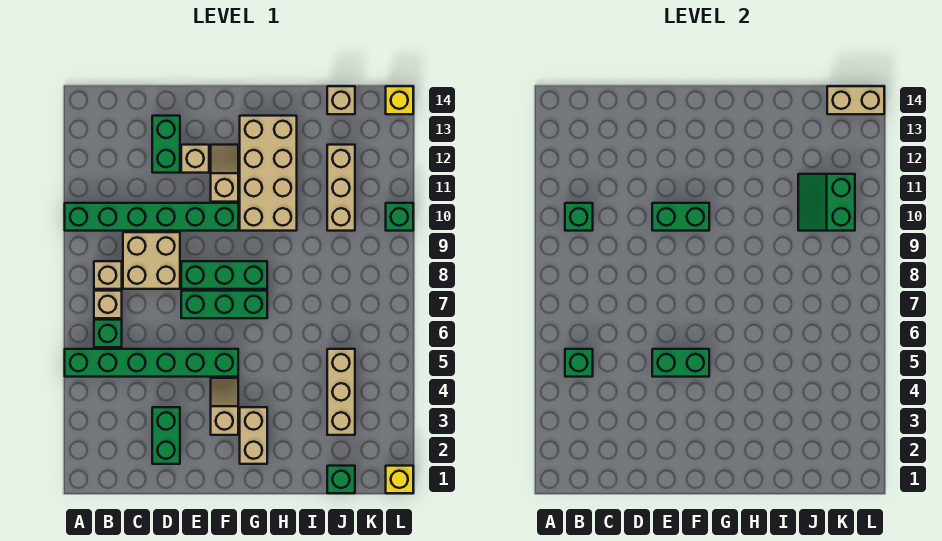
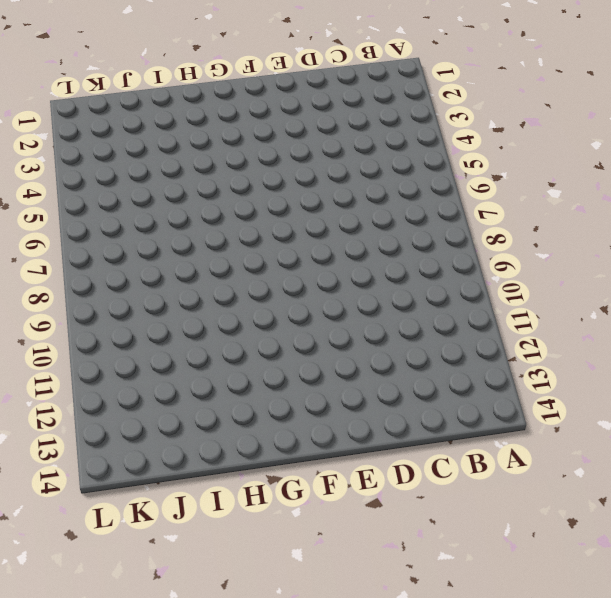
none -> green brick A5:F5 level 1
none -> green brick A10:F10 level 1
none -> green brick B6 level 1

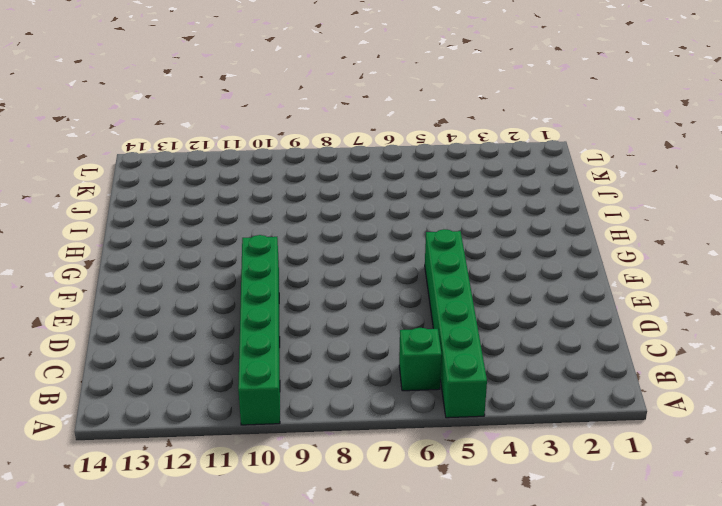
none -> tan brick B7 level 1
none -> tan brick B8 level 1
none -> tan brick C8:D9 level 1

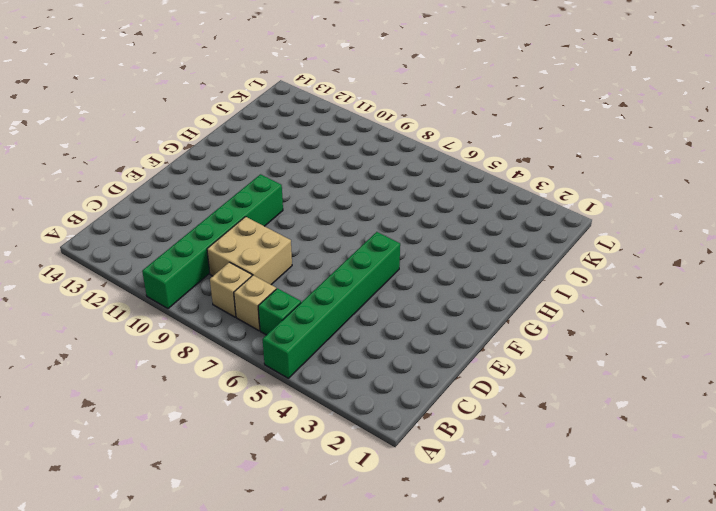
none -> green brick D2:D3 level 1
none -> green brick D12:D13 level 1
none -> green brick E7:G7 level 1

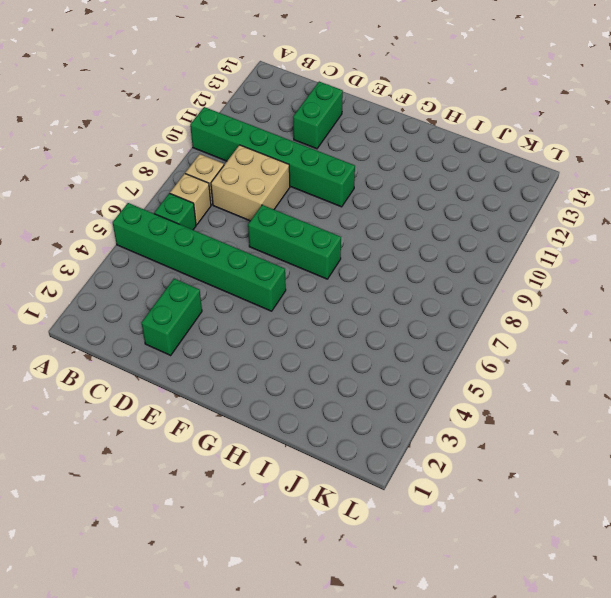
none -> green brick E8:G8 level 1
none -> tan brick E12 level 1
none -> tan slope F3:F4 level 1 top 3

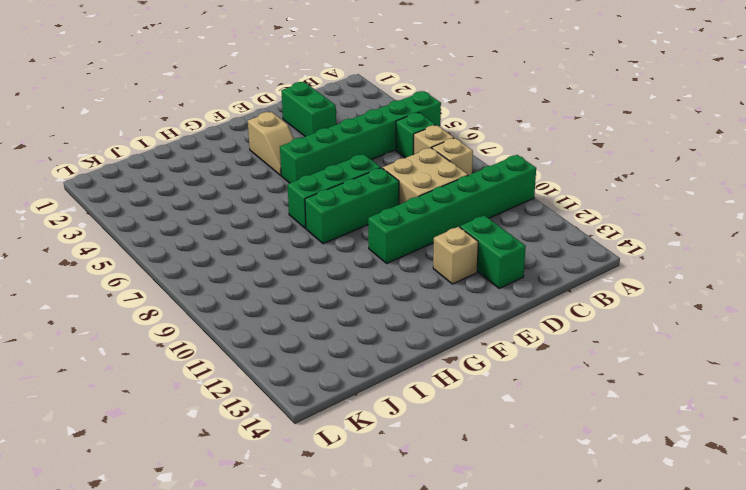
none -> tan slope F11:F12 level 1 top 11
none -> tan brick G2:G3 level 1
none -> tan brick G10:H13 level 1

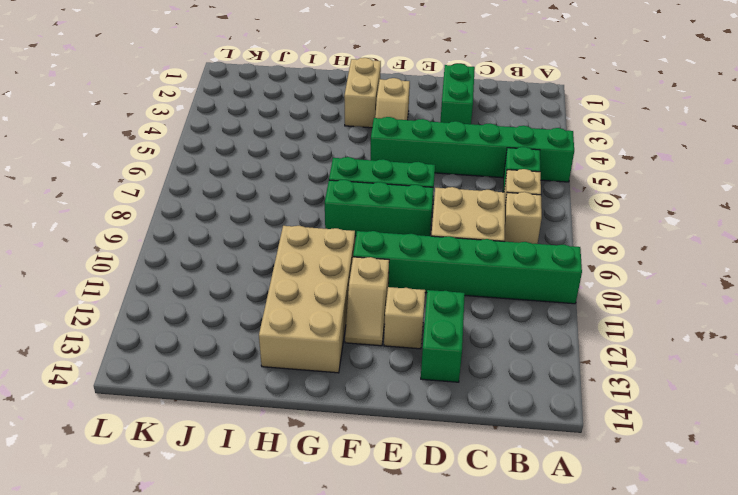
none -> green brick J1 level 1
none -> tan brick J3:J5 level 1
none -> tan brick J10:J12 level 1

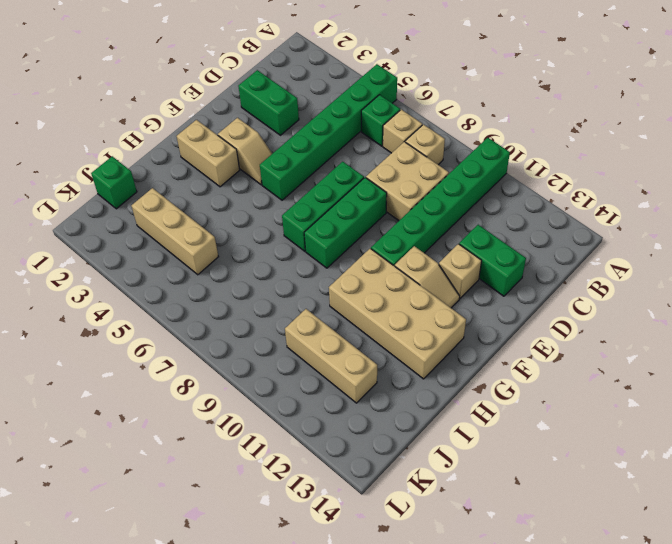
none -> tan brick J14 level 1
none -> yellow brick L1 level 1
none -> green brick L10 level 1

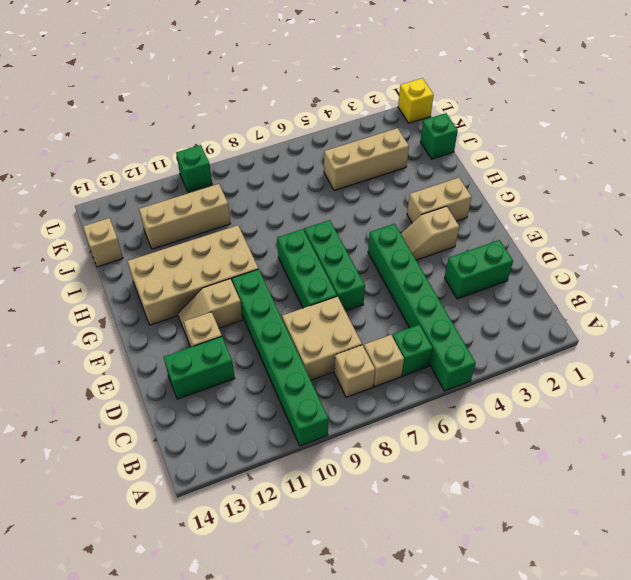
none -> yellow brick L14 level 1
none -> green brick B5 level 2
none -> green brick B10 level 2

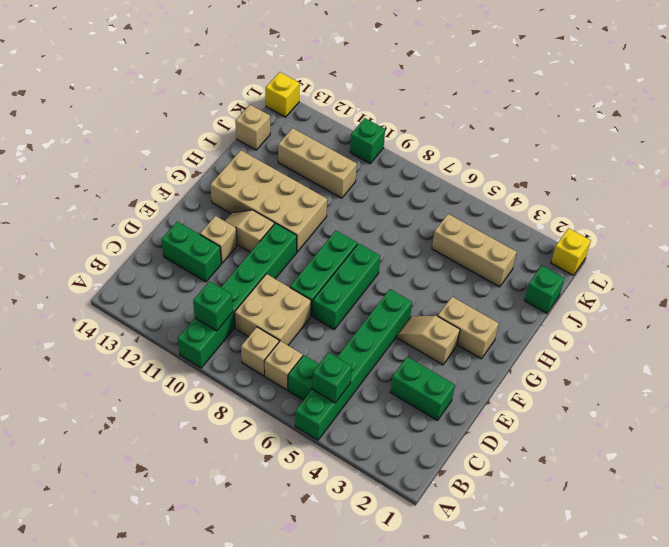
none -> green brick E5:F5 level 2
none -> green brick E10:F10 level 2
none -> green slope J10:K11 level 2 top K

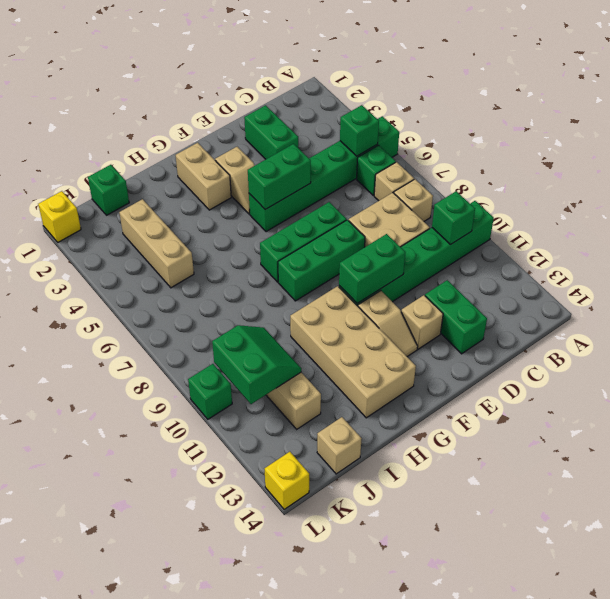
none -> tan brick K14:L14 level 2

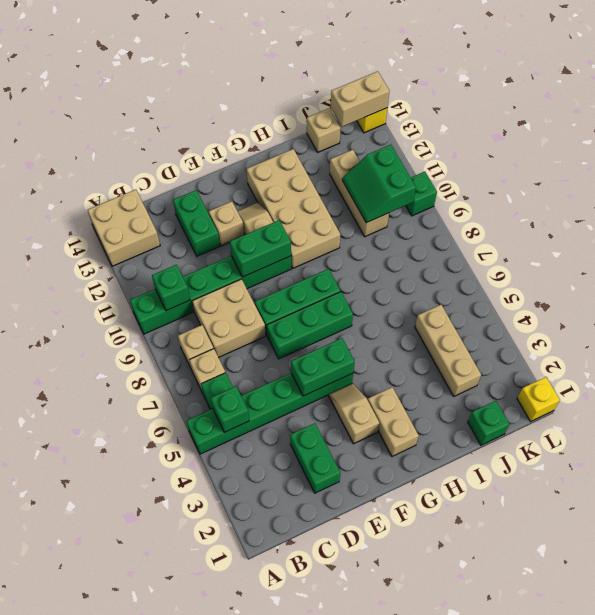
tan brick A13:B14 level 1 -> none

